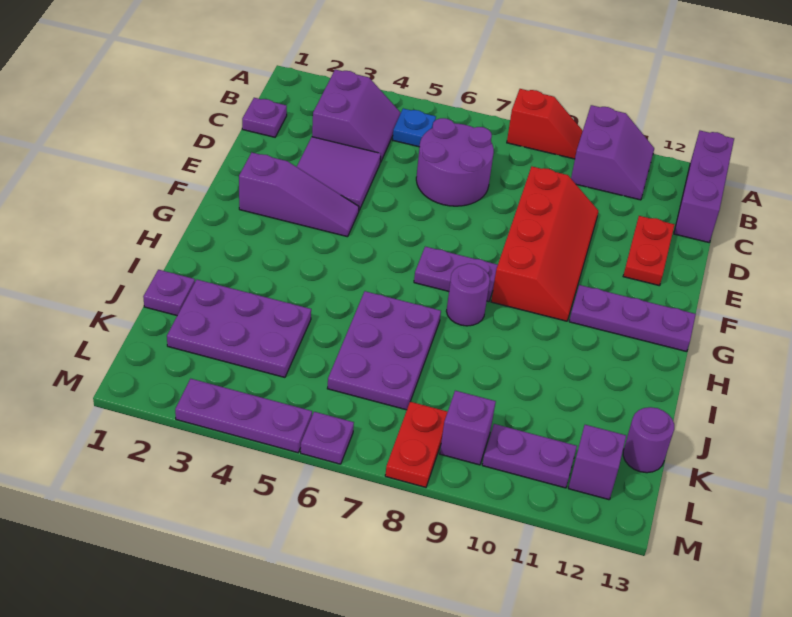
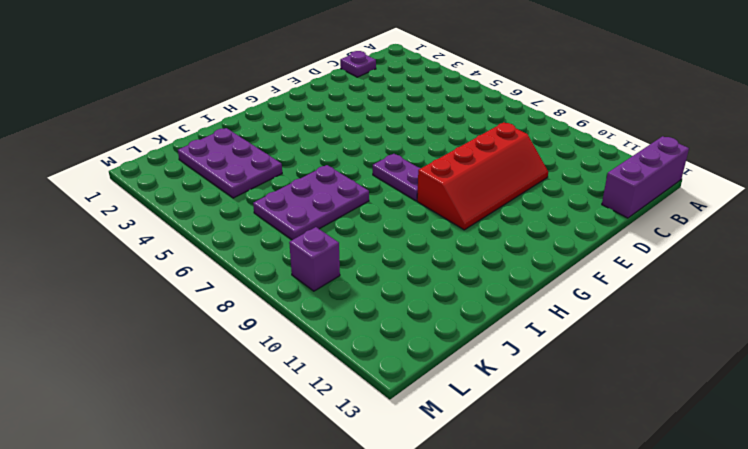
none -> red slope A8:A9 level 1 top 8
none -> purple slope A10:B11 level 1 top 10
none -> purple slope B3:C4 level 1 top 3

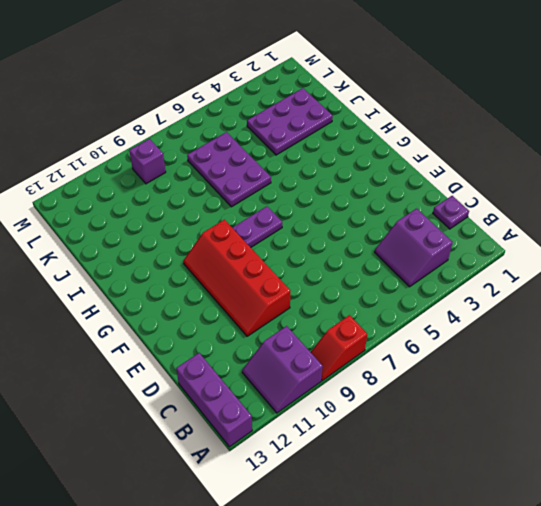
none -> blue plate B5 level 1
none -> purple round brick C6:D7 level 1
none -> purple tile D3:E4 level 1

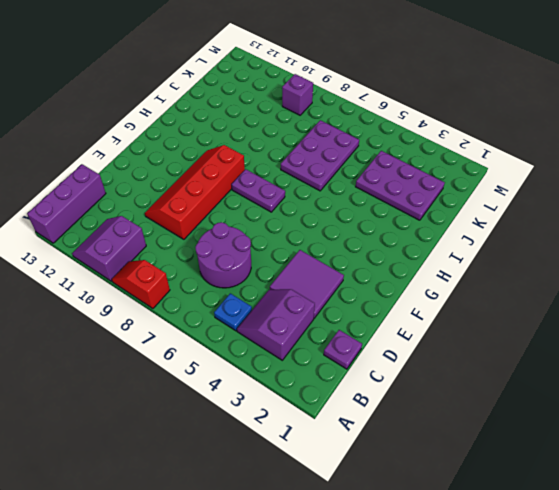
none -> red plate D12:E12 level 1
none -> purple slope F2:F4 level 1 top 2
none -> purple plate G11:G13 level 1

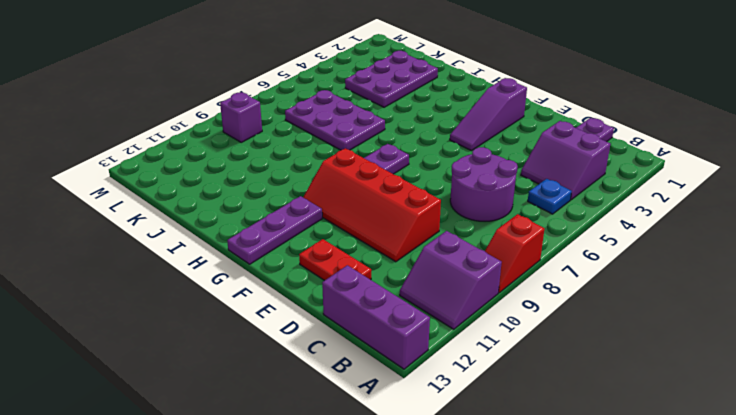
none -> purple tile D3:E4 level 1
none -> purple round brick H8 level 1
none -> purple plate J1 level 1

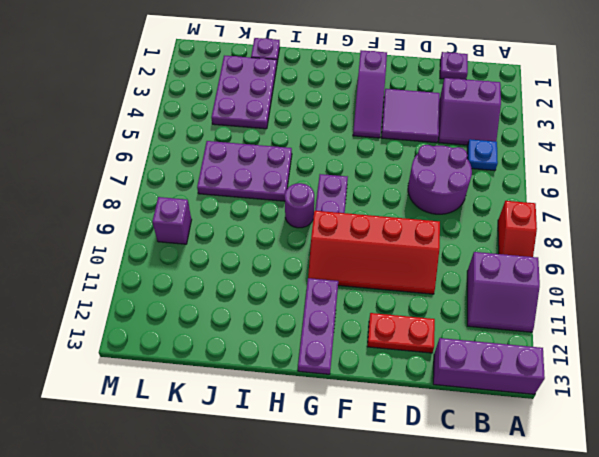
none -> purple round brick K13 level 1
none -> red plate L8:M8 level 1
none -> purple plate L10:L11 level 1

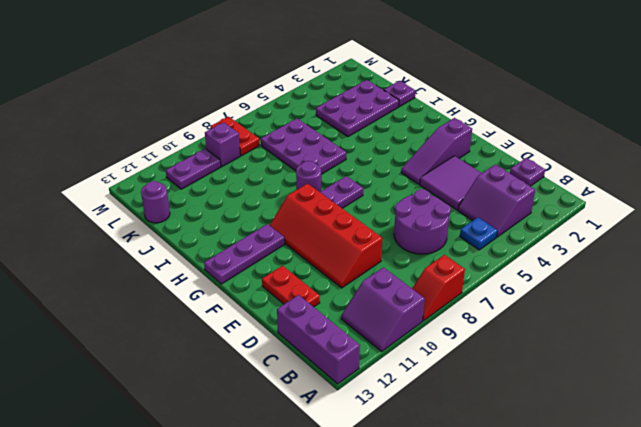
none -> purple brick L12 level 1
none -> purple plate M3:M5 level 1
none -> purple plate M6 level 1

